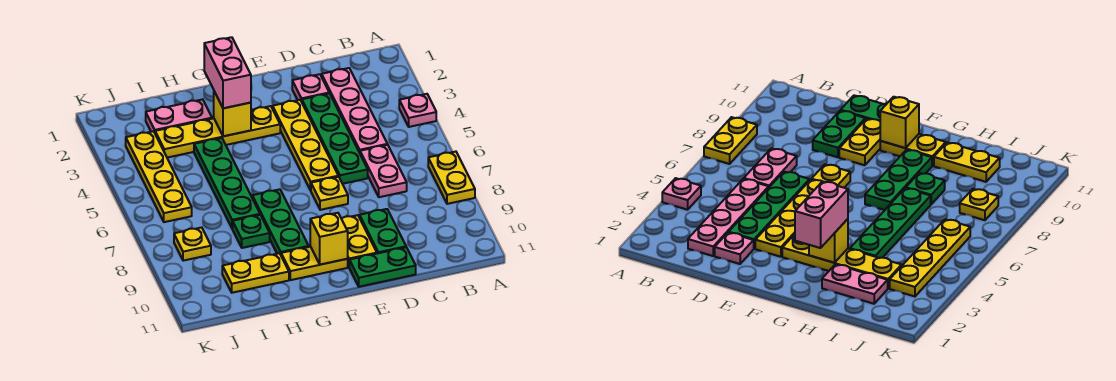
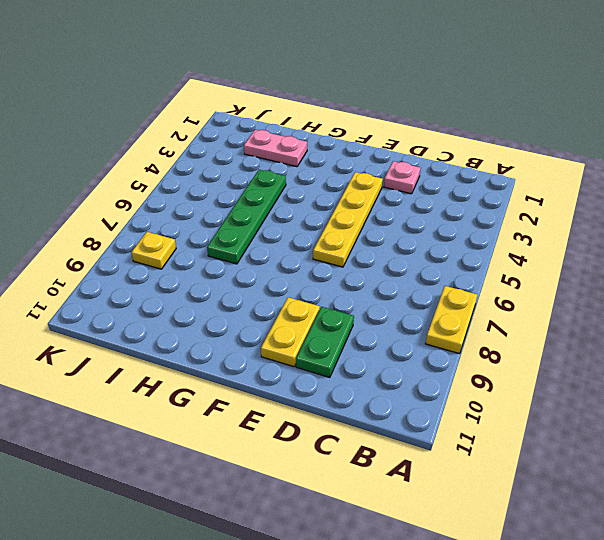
none -> pink plate A4 level 1
none -> pink plate C2:C5 level 1
none -> pink plate C6:C7 level 1

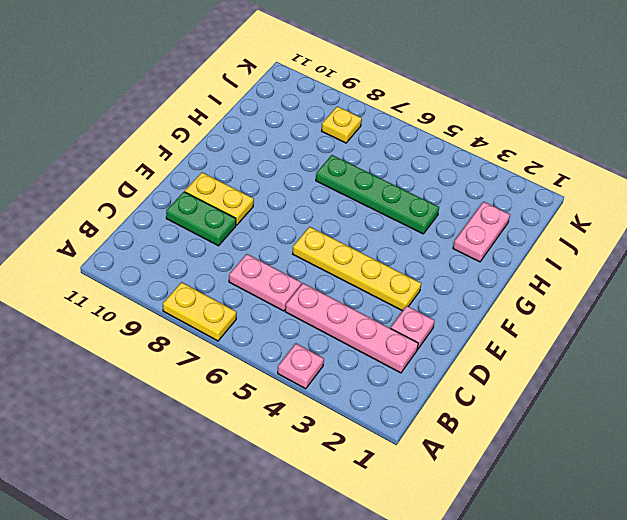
none -> green plate D3:D6 level 1
none -> green plate D11:E11 level 1
none -> yellow plate E7 level 1

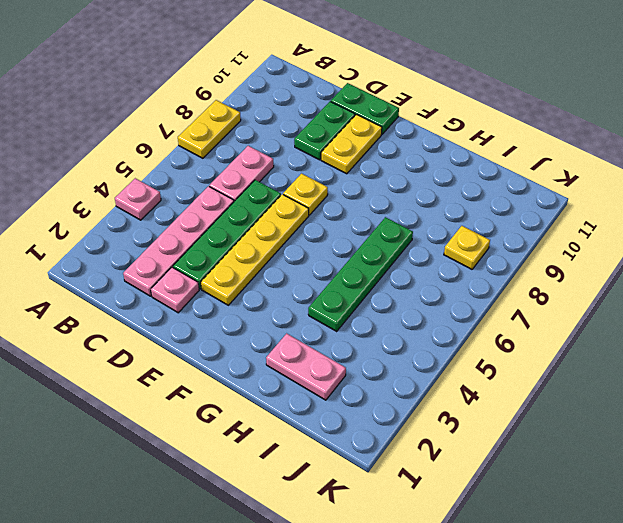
none -> yellow plate F3:I3 level 1
none -> yellow plate F10:G10 level 1
none -> green plate G7:G9 level 1

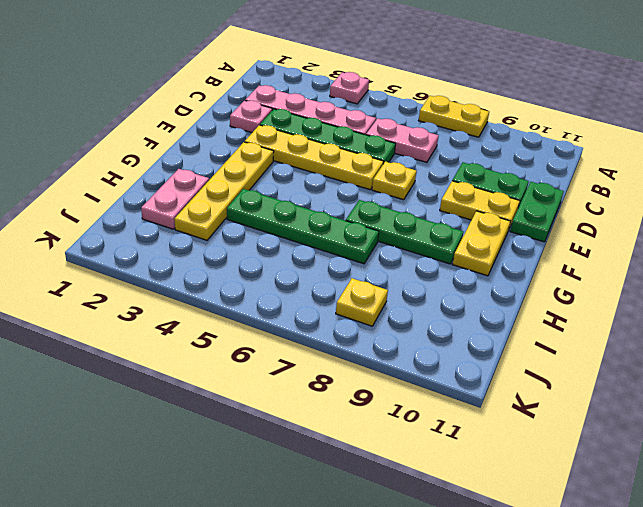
none -> green plate H8 level 1
none -> yellow plate H10:I10 level 1
none -> yellow plate J3:J6 level 1

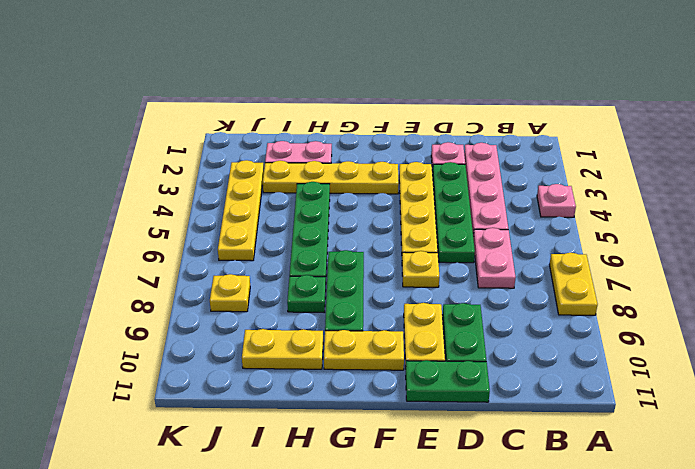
none -> yellow brick F10 level 2
none -> yellow brick G3 level 2
none -> pink brick G2:G3 level 3

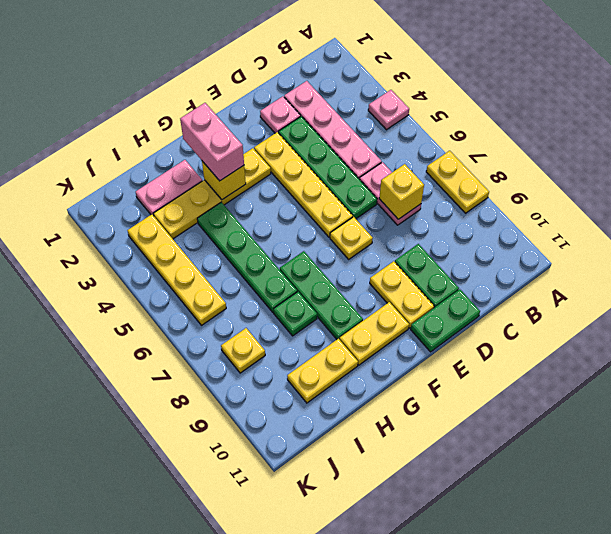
yellow brick C7 level 2 -> yellow brick F10 level 2

